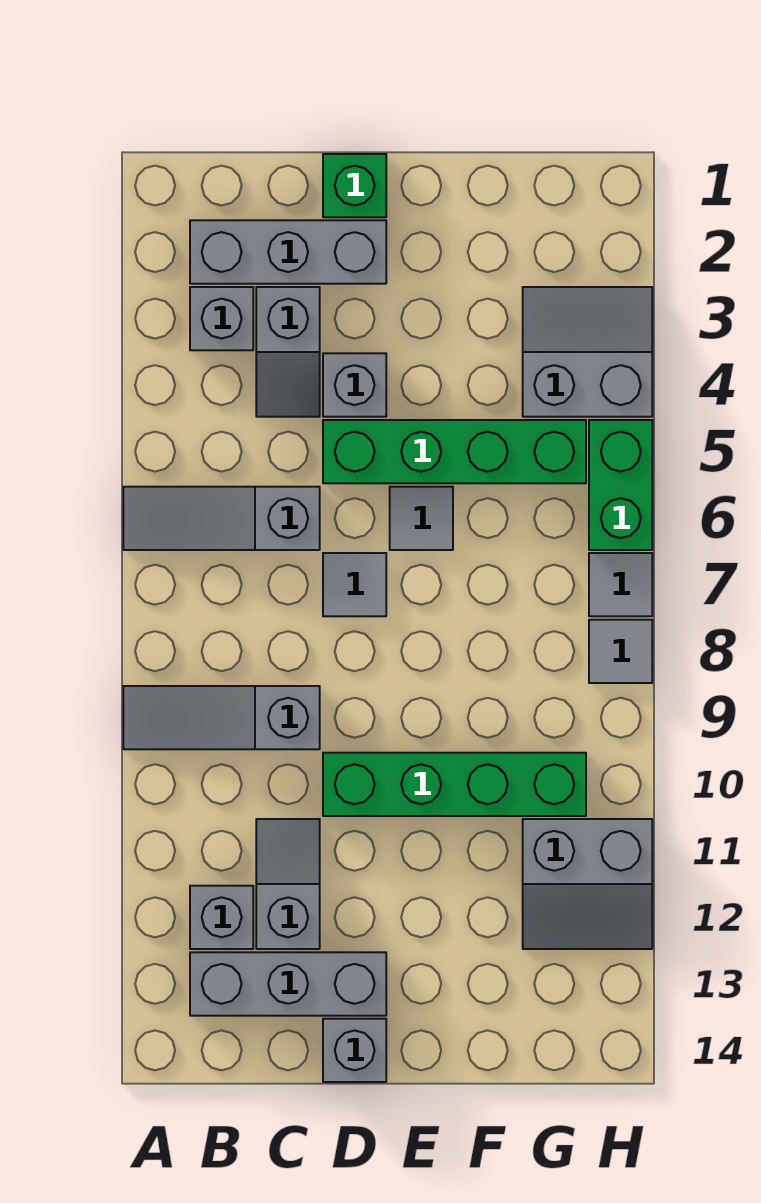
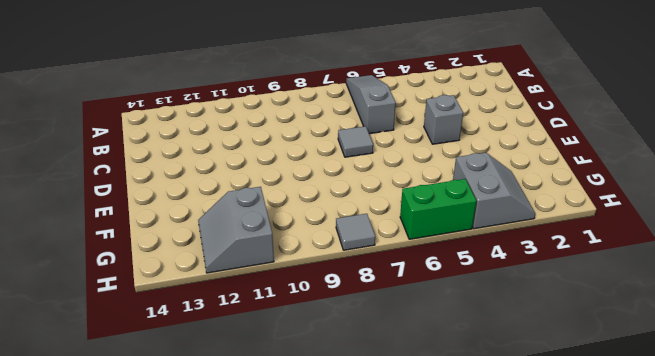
none -> grey slope A9:C9 level 1 top C
none -> grey brick B2:D2 level 1
none -> grey brick B3 level 1

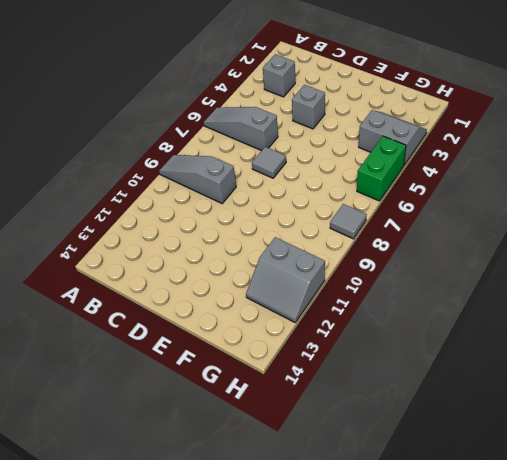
none -> grey brick B2:D2 level 1
none -> grey brick B12 level 1
none -> grey brick B13:D13 level 1

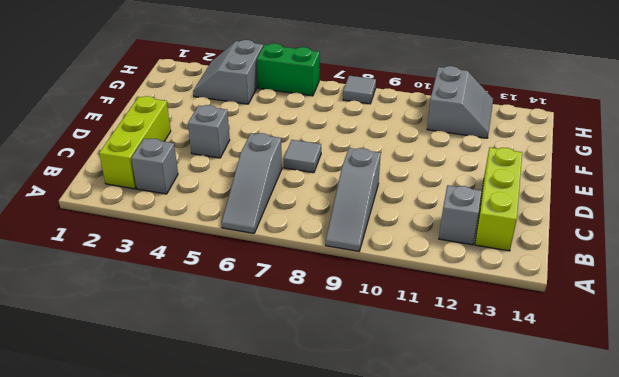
lime brick B2:D2 level 1 -> grey brick B2:D2 level 1
lime brick B13:D13 level 1 -> grey brick B13:D13 level 1
none -> grey slope C3:C4 level 1 top 3
none -> grey slope C11:C12 level 1 top 12
none -> green brick D1 level 1

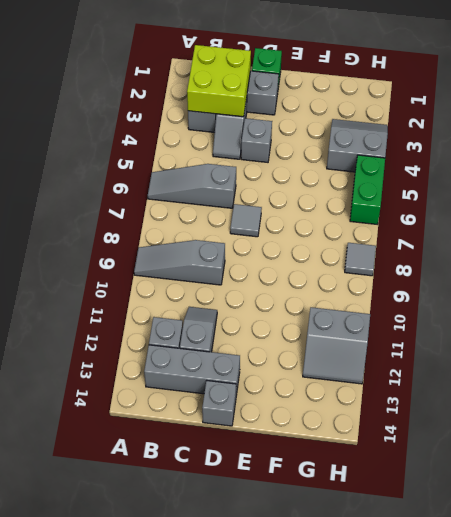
lime brick B2:C3 level 2 -> none
none -> green brick D5:G5 level 1
none -> green brick D10:G10 level 1
none -> grey tile E6 level 1

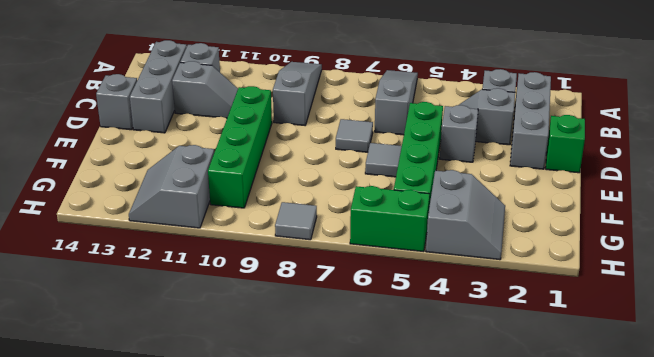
none -> grey tile H7 level 1

